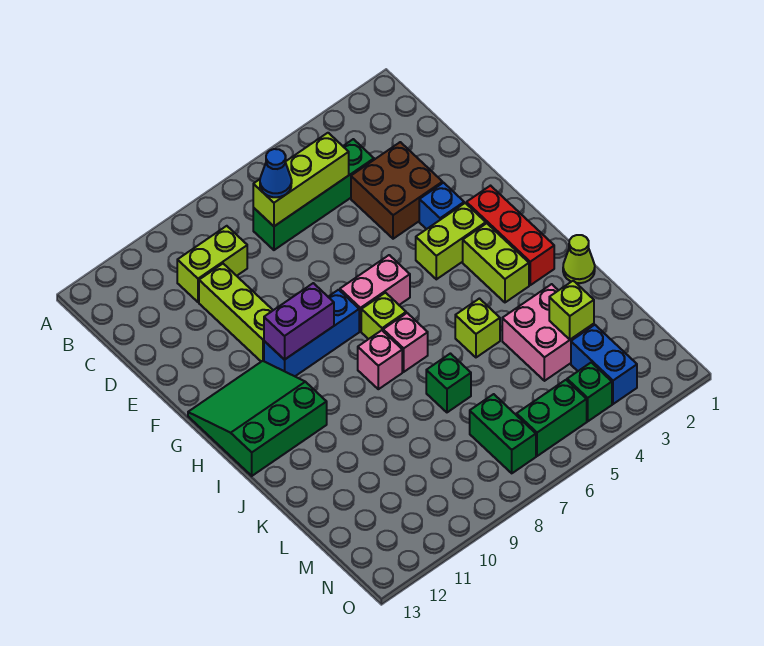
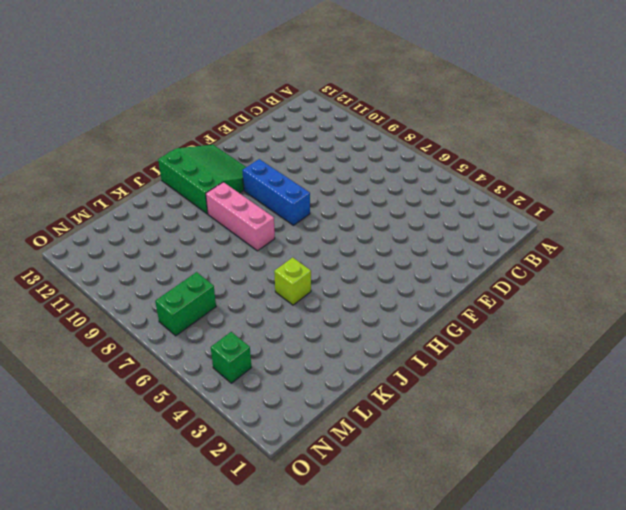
pink brick I8:I10 level 1 -> pink brick I8 level 1
none -> green brick C4:C7 level 1
none -> lime brick C9:C10 level 1
none -> brown brick D3:E4 level 1

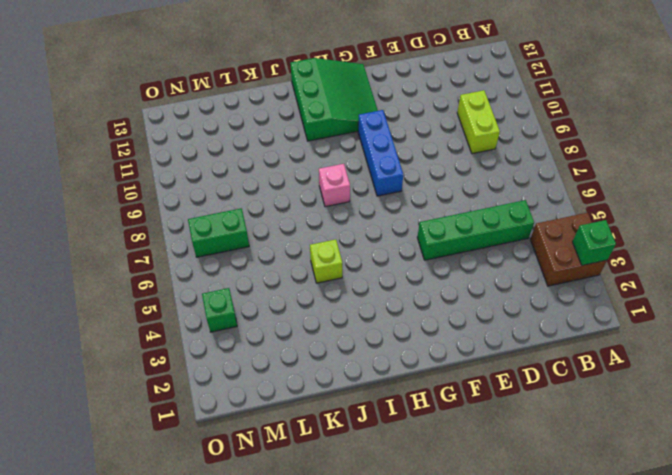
brown brick A3:B4 level 1 -> brown brick D3:E4 level 1
green brick A3 level 2 -> green brick K7 level 1
green brick C5:F5 level 1 -> green brick C4:C7 level 1
none -> lime brick D10:F10 level 1
none -> blue brick F3 level 1
none -> red brick G2:I2 level 1

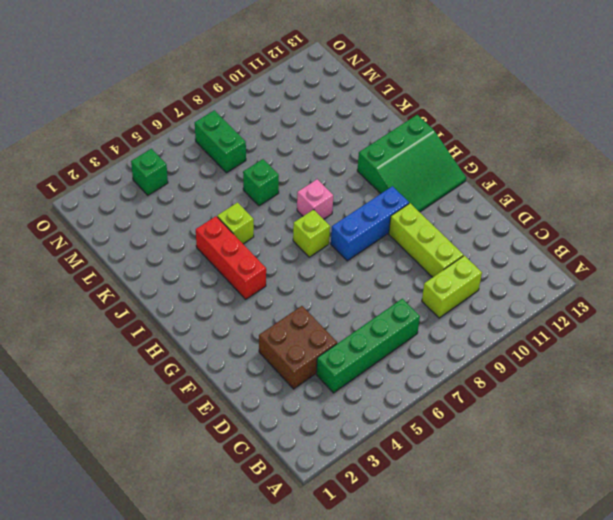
red brick H4:J4 level 1 -> red brick G2:I2 level 1
none -> blue brick F3 level 1
none -> lime brick G3:G4 level 1
none -> pink brick G6:G7 level 1

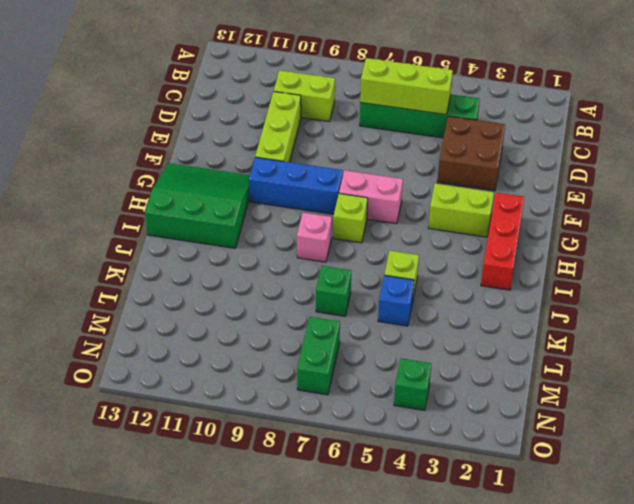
blue brick K5 level 1 -> blue brick F3 level 1
none -> lime brick H3:I3 level 1
none -> pink brick I7 level 1
none -> lime cone J1 level 1

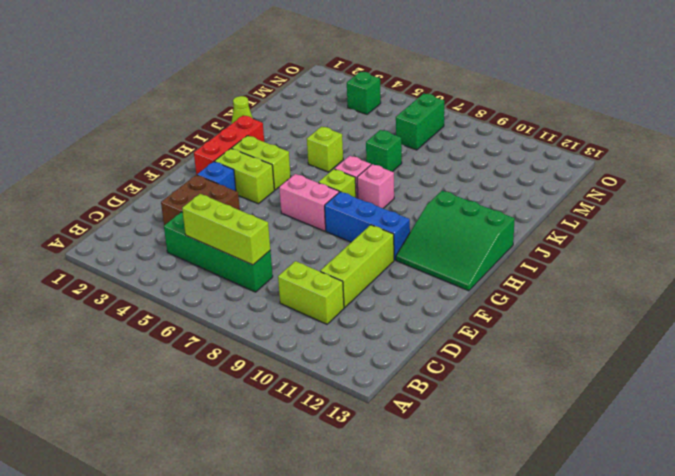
lime brick H3:H4 level 1 -> lime brick H3:I3 level 1
none -> pink brick K3:L4 level 1
none -> blue brick M3:N3 level 1
none -> green brick N5:N6 level 1

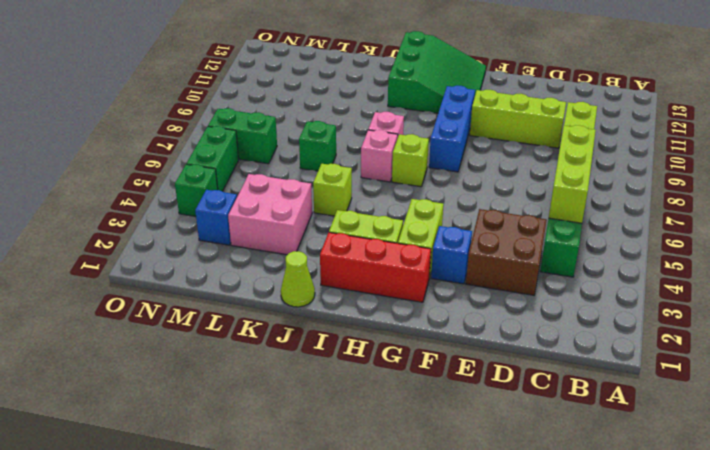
blue brick M3 level 1 -> blue brick M3:N3 level 1
none -> pink brick G6:G7 level 1
none -> purple brick G9:G10 level 2
none -> lime brick L3 level 2

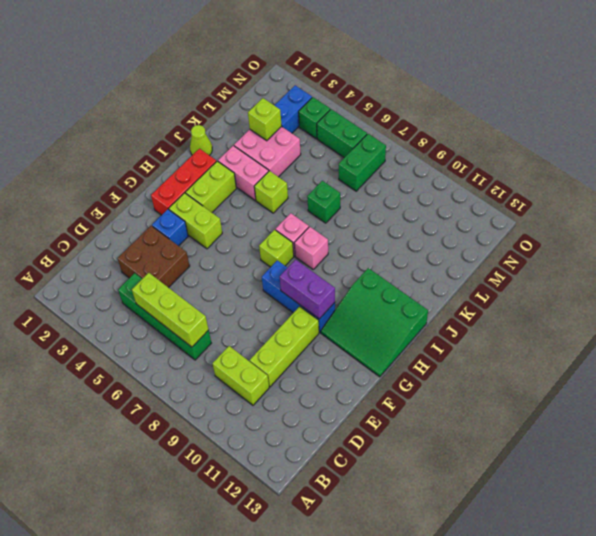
pink brick J3:J4 level 1 -> pink brick G6:G7 level 1
none -> blue cone C7 level 3

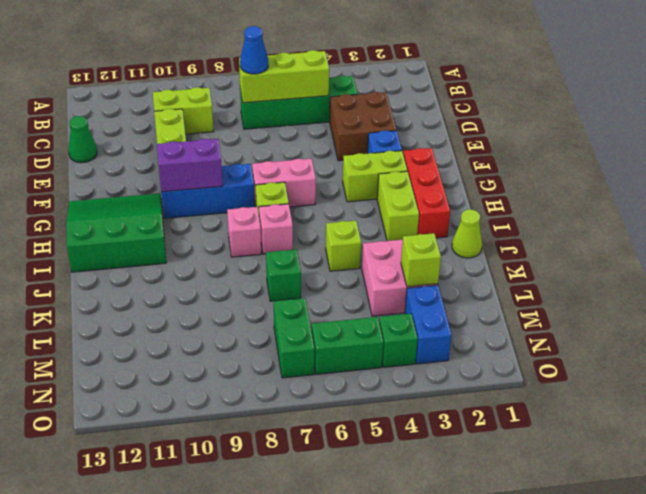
green cone D13 level 1 -> none

